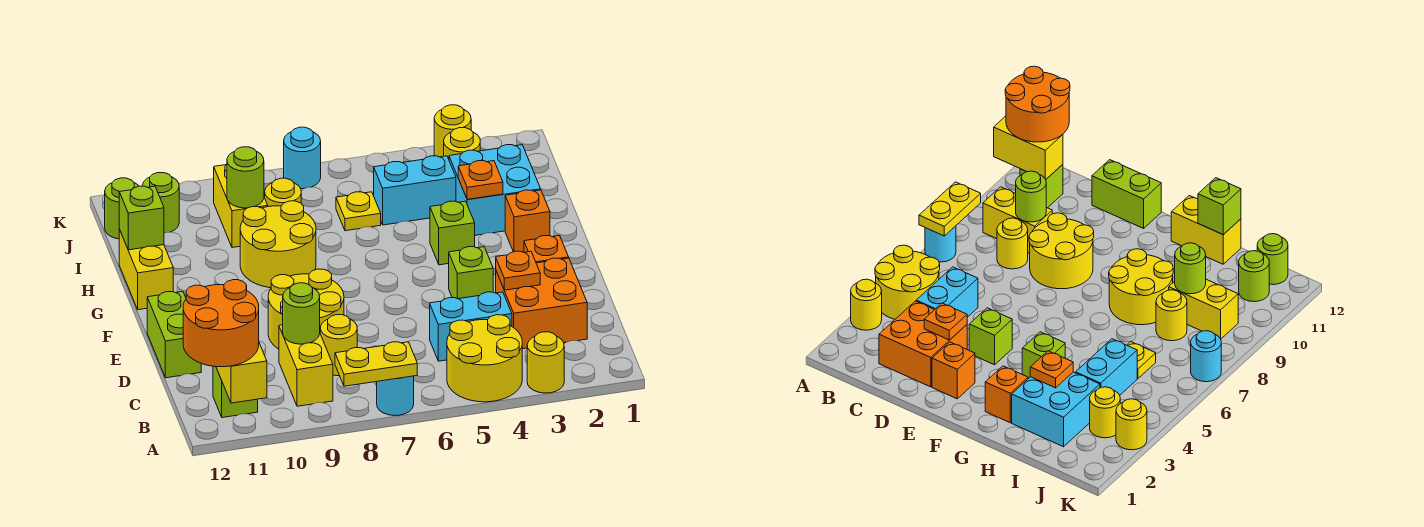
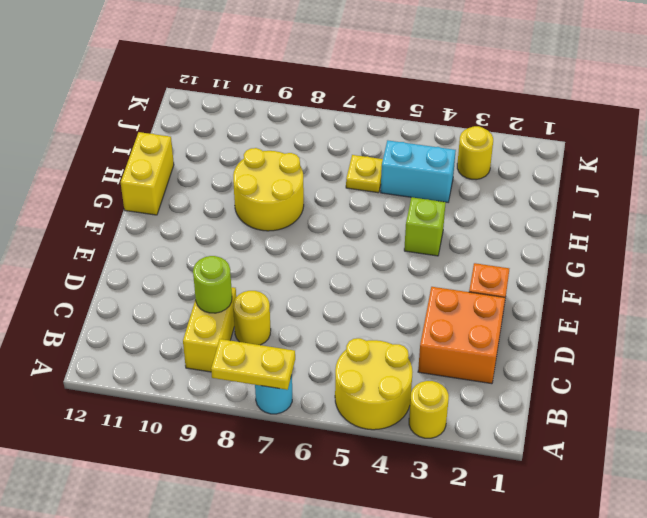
none -> lime brick B11 level 1
none -> cyan brick C4:C5 level 1
none -> yellow round brick D8:E9 level 1
none -> lime brick D12:E12 level 1

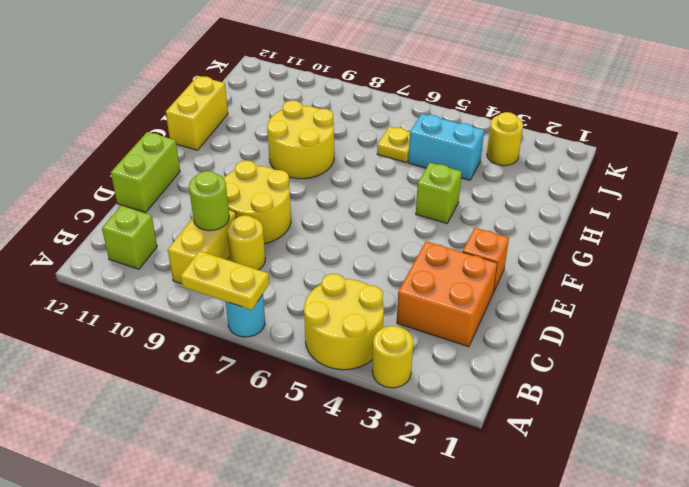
none -> cyan brick C4:C5 level 1
none -> lime brick E4 level 1
none -> orange brick G2 level 1
none -> cyan brick H2:I3 level 1

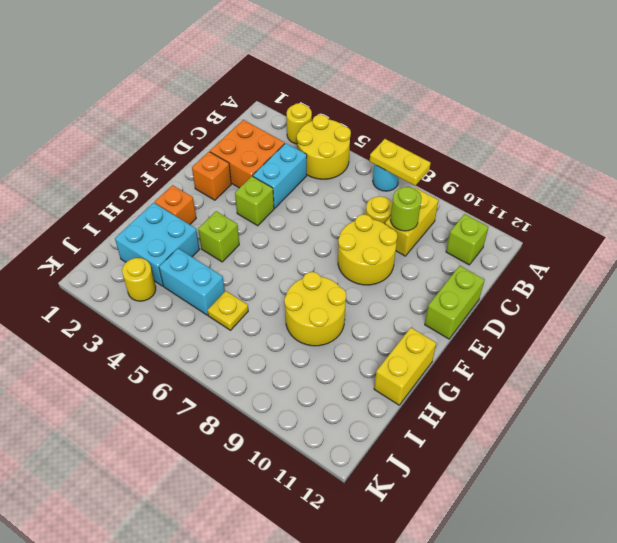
cyan brick C4:D4 level 1 -> cyan brick C4:C5 level 1
none -> yellow round brick I8 level 1
none -> yellow brick I9:J9 level 1
none -> lime round brick J11 level 1
none -> lime round brick J12 level 1

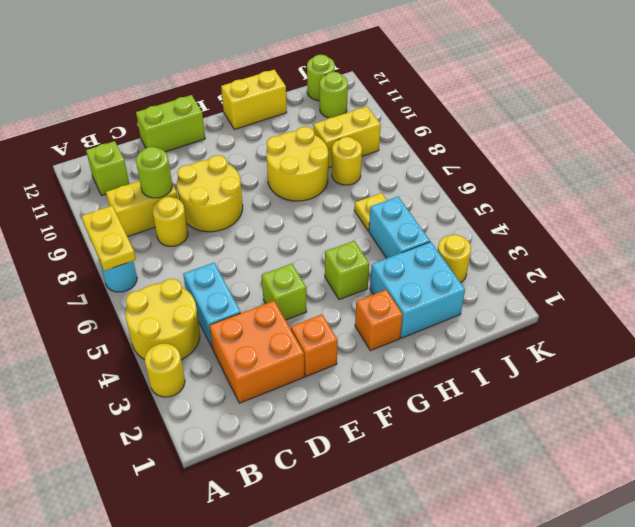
none -> yellow round brick K3 level 1
none -> cyan round brick K7 level 1
none -> yellow brick A11:B11 level 2
none -> orange plate D3 level 2

